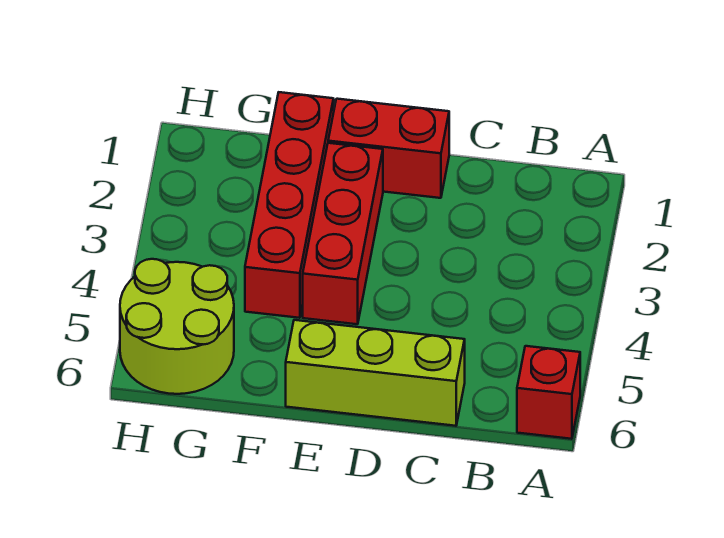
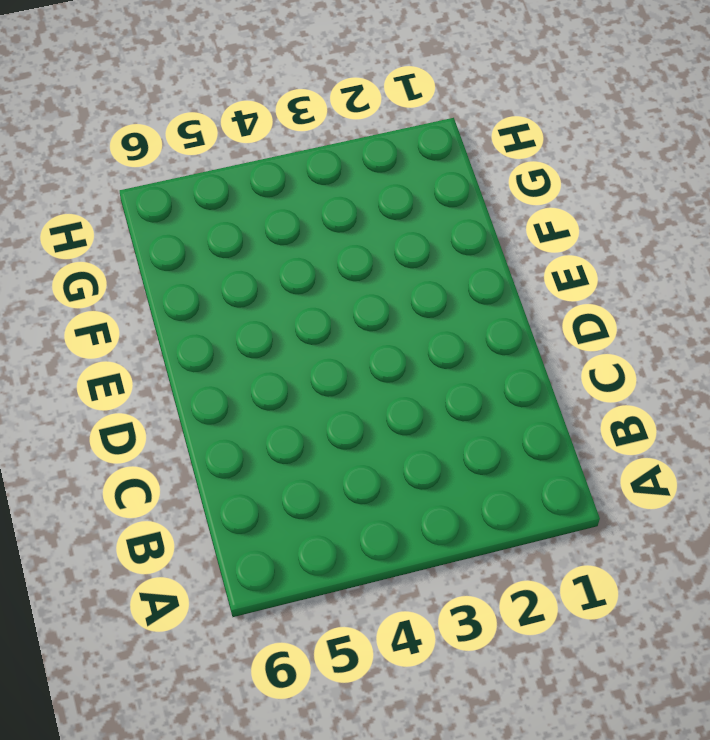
none -> red brick A6 level 1
none -> lime brick C6:E6 level 1

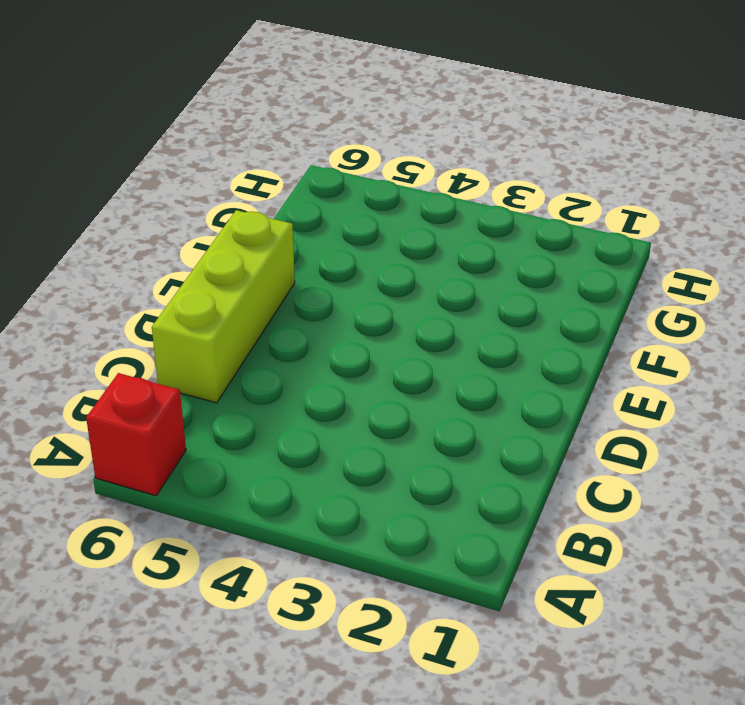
none -> red brick D1:E1 level 1
none -> red brick E2:E4 level 1

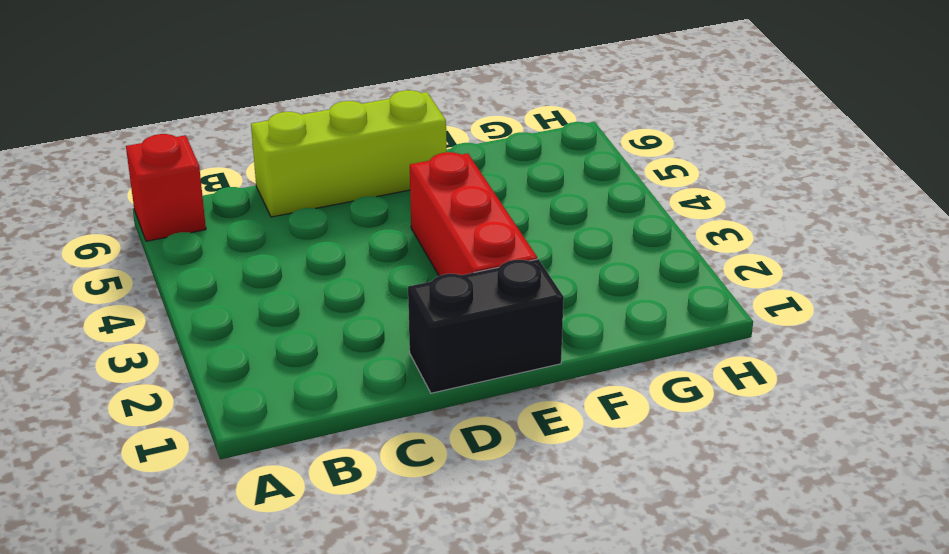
black brick D1:E1 level 1 -> red brick D1:E1 level 1
none -> red brick F1:F4 level 1
none -> lime round brick G5:H6 level 1

